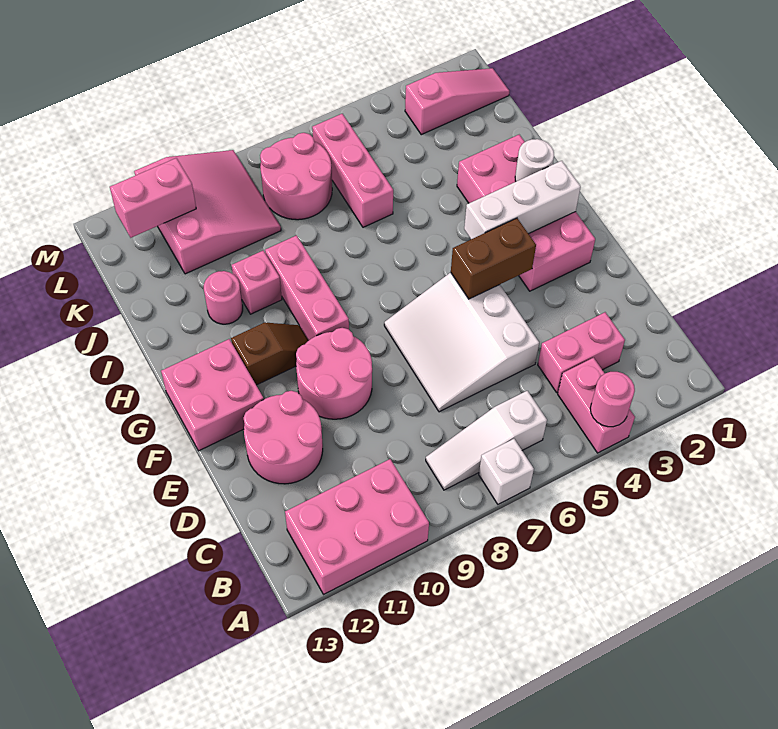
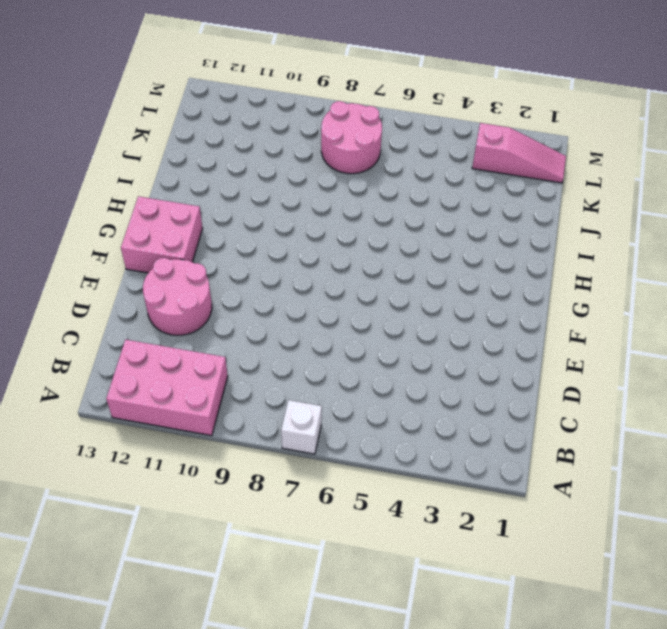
none -> pink brick A4:B4 level 1
none -> white slope B6:B8 level 1 top 6
none -> pink brick C3:C4 level 1

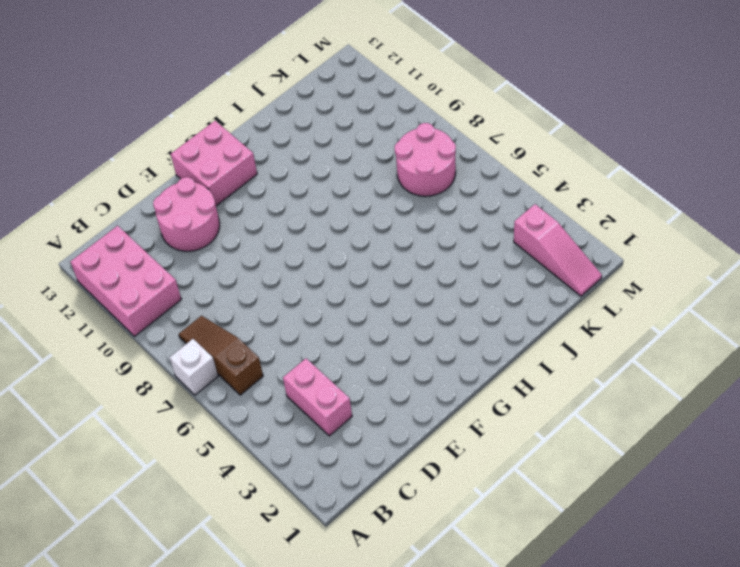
brown slope B6:B8 level 1 top 6 -> white slope B6:B8 level 1 top 6
none -> pink brick A4:B4 level 1
none -> white slope D5:F7 level 1 top 5
none -> pink round brick E9:F10 level 1

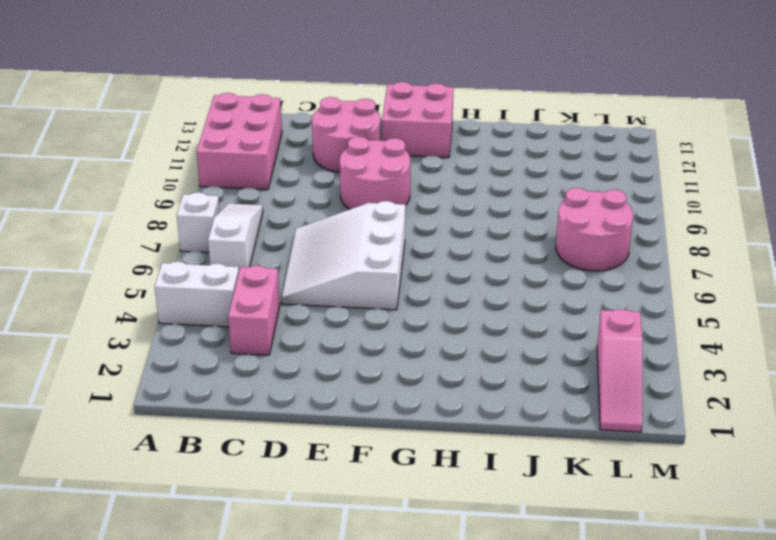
white brick A4:B4 level 1 -> pink brick A4:B4 level 1
white slope D5:F7 level 1 top F -> white slope D5:F7 level 1 top 5
none -> pink brick F2:I3 level 1
none -> pink brick G9:I9 level 1
none -> brown slope G10:G11 level 1 top 11

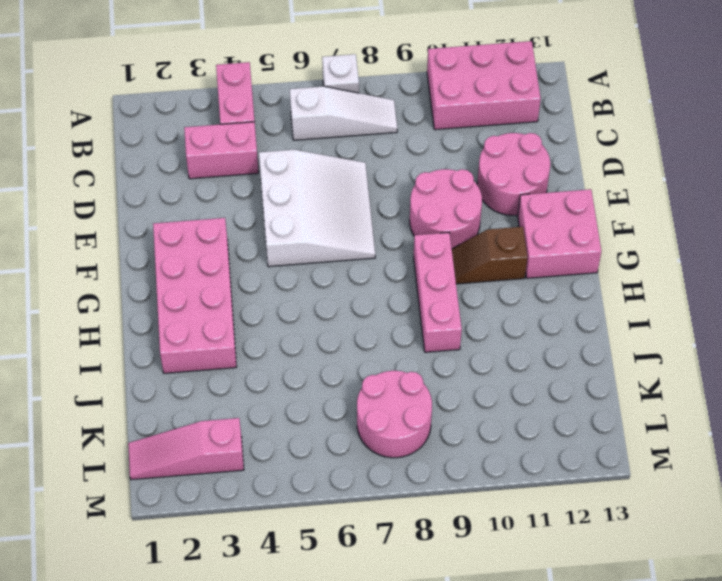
none -> pink brick I10 level 1
none -> pink round brick I11 level 1
none -> pink brick J6:L6 level 1

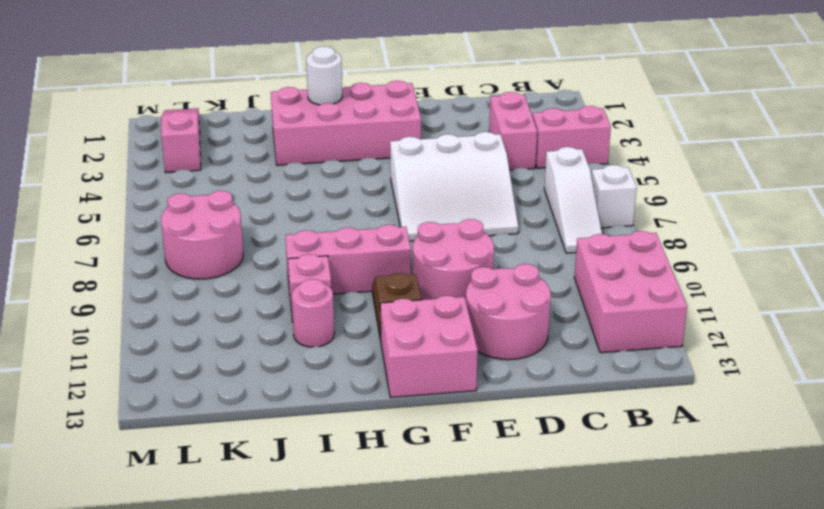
none -> pink brick J6:L6 level 1
none -> pink slope K9:M11 level 1 top 11
none -> pink round brick A4 level 2

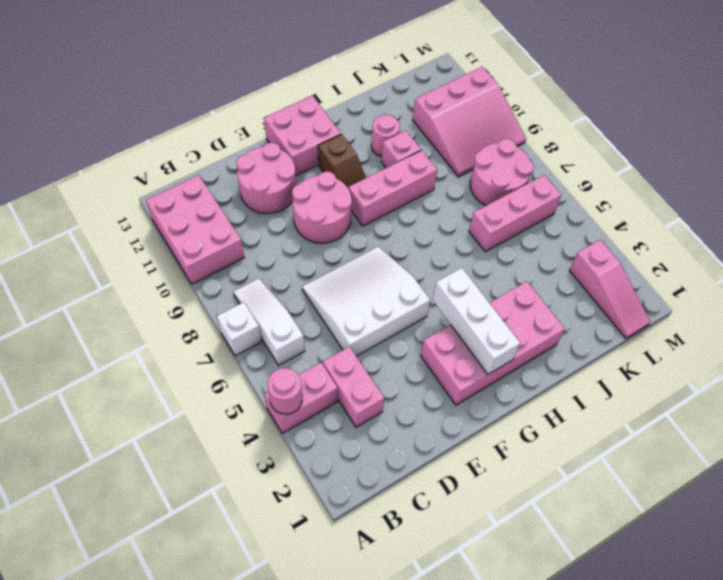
none -> brown brick F4:F5 level 2
none -> white round brick H2 level 2
none -> pink brick L11:L12 level 2

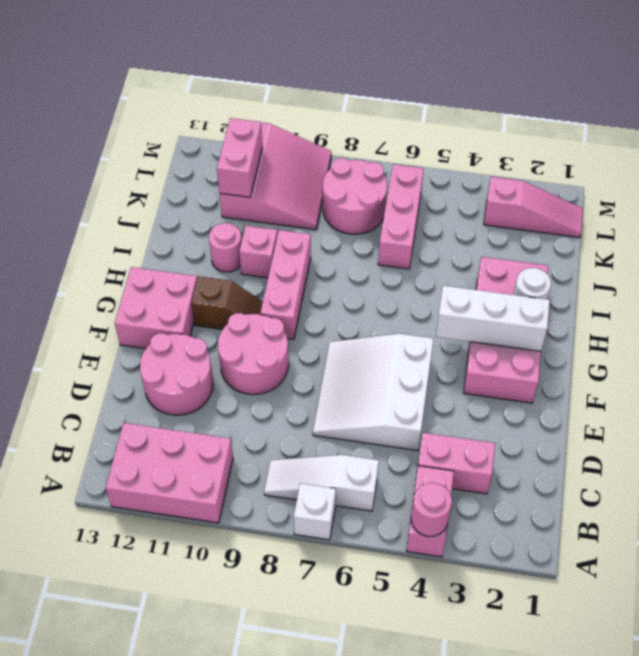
pink brick K11:L11 level 2 -> pink brick L11:L12 level 2
none -> brown brick F4:F5 level 2

